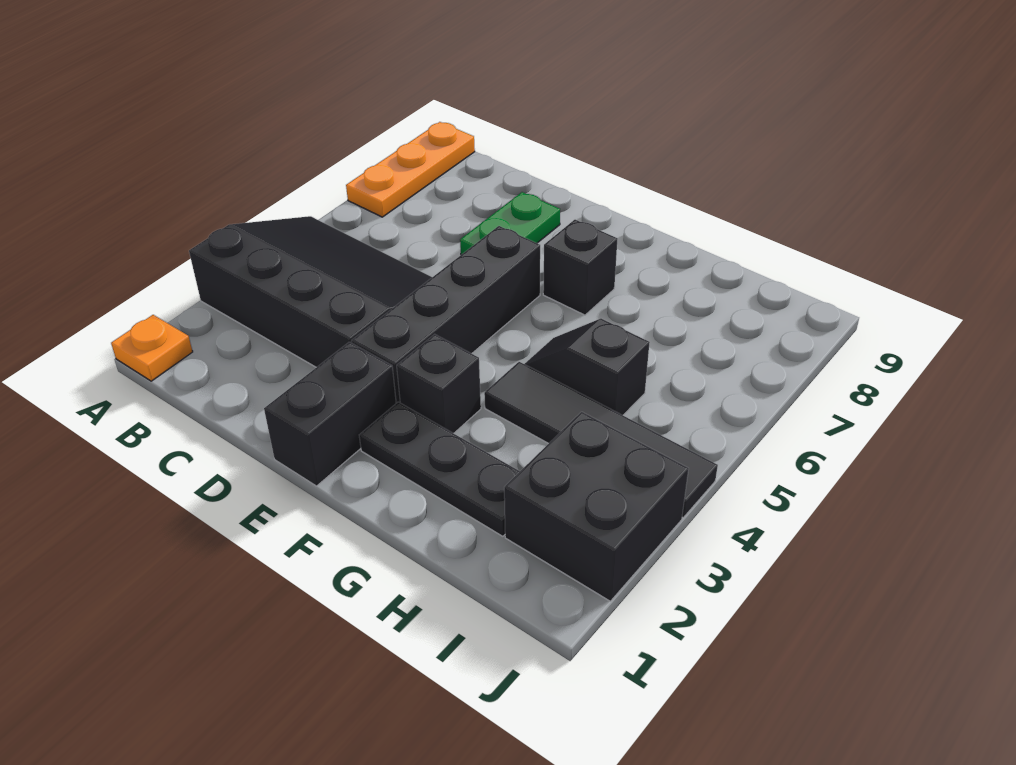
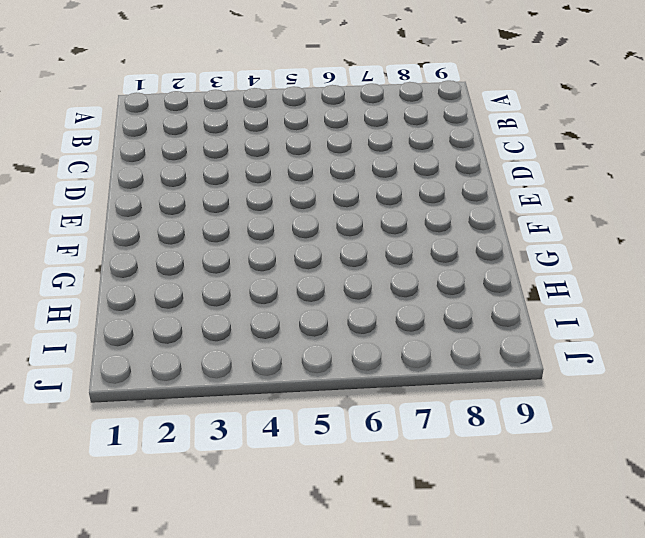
none -> orange plate A1 level 1
none -> black slope A3:D5 level 1 top 3
none -> orange plate A7:A9 level 1

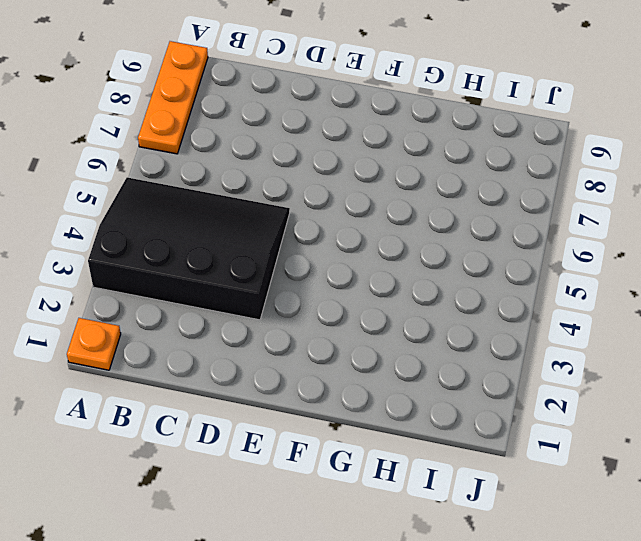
none -> green plate D7:D8 level 1
none -> black brick E1:E2 level 1
none -> black brick E3:E6 level 1

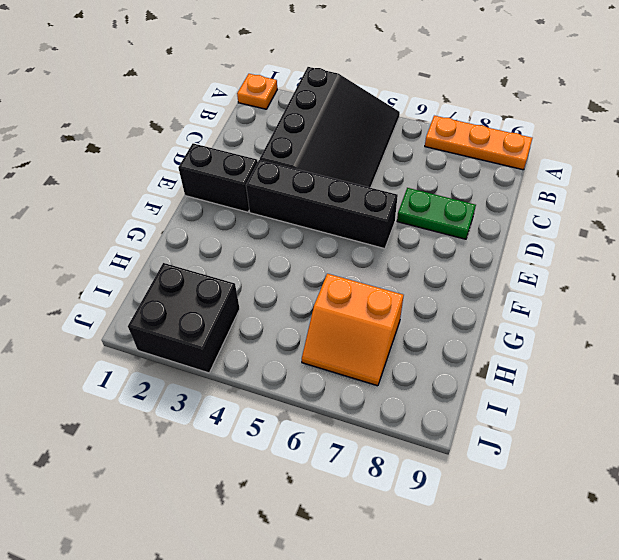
orange slope H6:I7 level 1 top H -> none
none -> black plate F2:H2 level 1
none -> black brick F3 level 1
none -> black brick F7 level 1

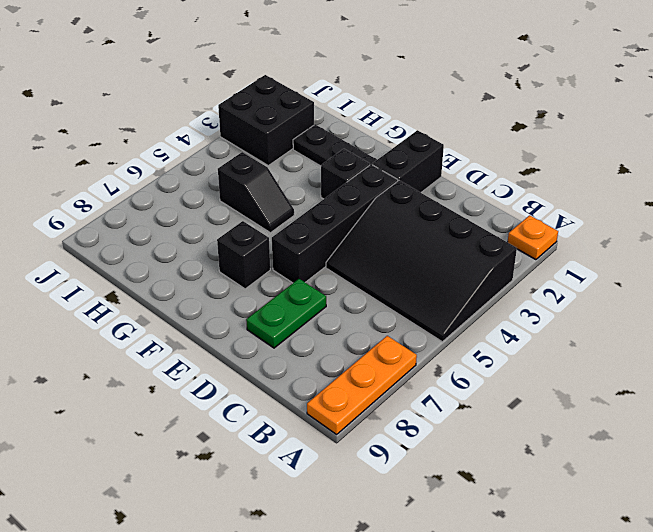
none -> black tile G4:J4 level 1

